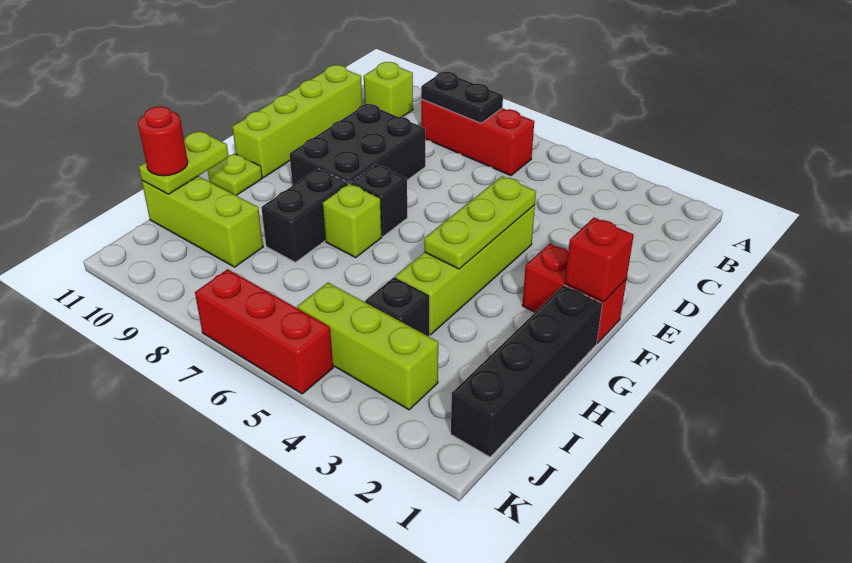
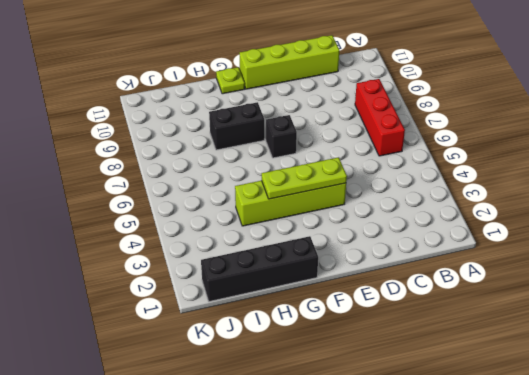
none -> lime brick B10 level 1
none -> black brick D8:F9 level 1
none -> red brick F1:F2 level 1

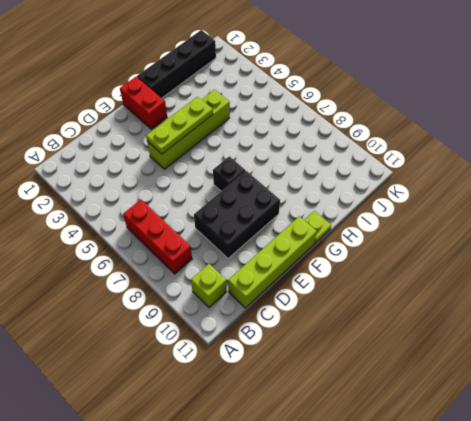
none -> lime brick G7 level 1
none -> black brick G8:H8 level 1
none -> black brick I4 level 1

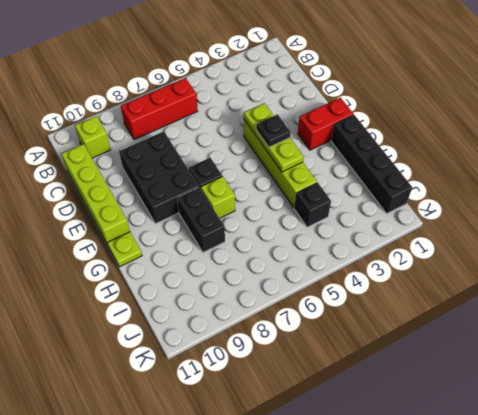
black plate F4 level 3 -> none
none -> lime brick I9:I11 level 1
none -> lime brick J3:J5 level 1
none -> red brick K5:K7 level 1

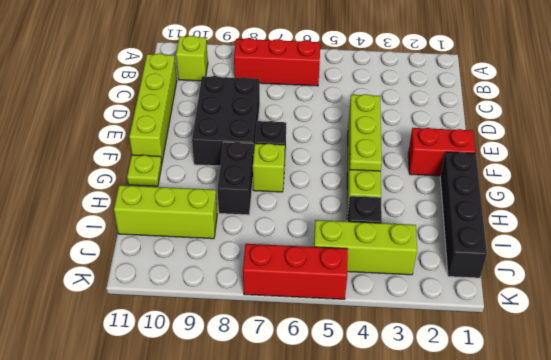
none -> black plate B7:B8 level 2
none -> red brick F1 level 2
none -> lime plate H11:I11 level 2

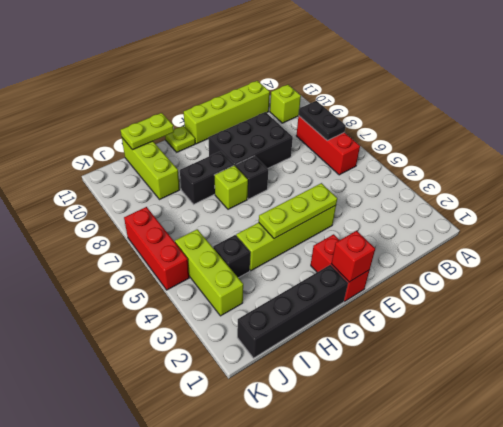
none -> red round brick I11 level 3

